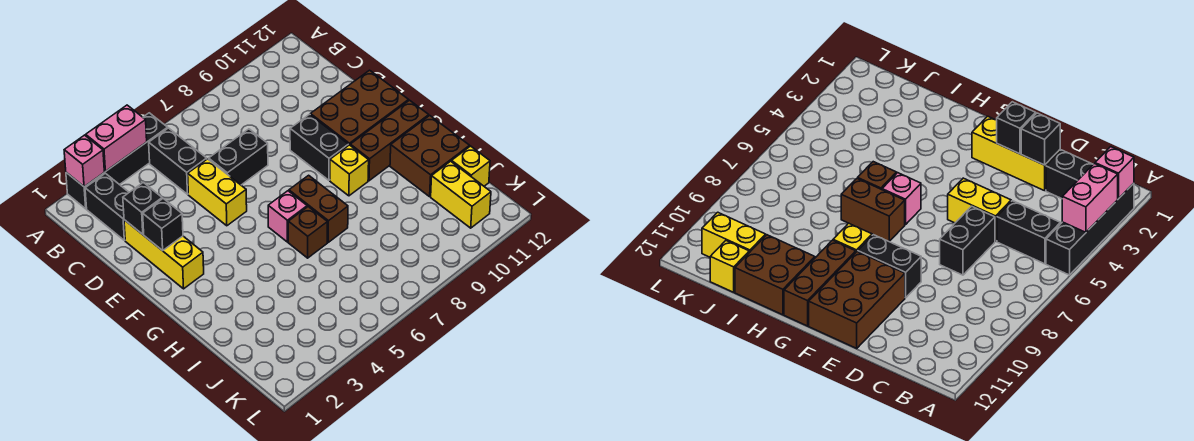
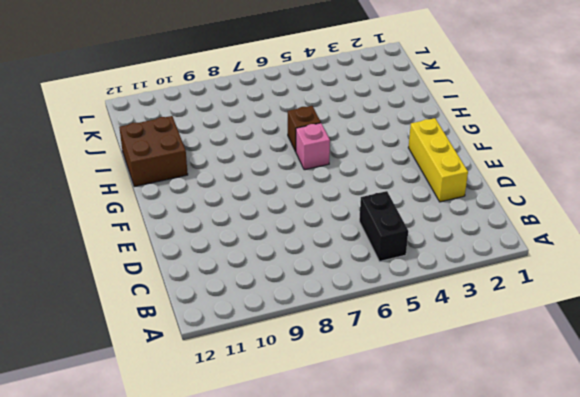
none -> black brick A2:A5 level 1
none -> black brick B2:C2 level 1
none -> yellow brick D5:E5 level 1

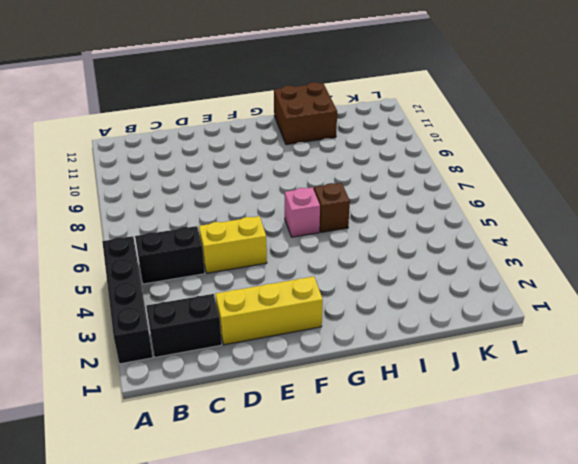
none -> black brick D6:D7 level 1
none -> black brick E9:F9 level 1
none -> brown brick E10:F12 level 1

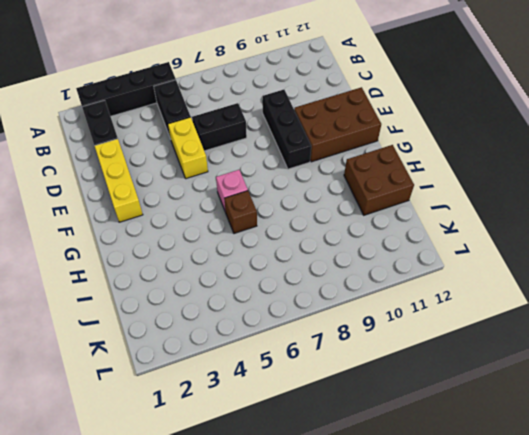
black brick D9:F9 level 1 -> black brick E9:F9 level 1
none -> brown brick G7:H7 level 1
none -> yellow brick G9 level 1
none -> brown brick G10:G12 level 1

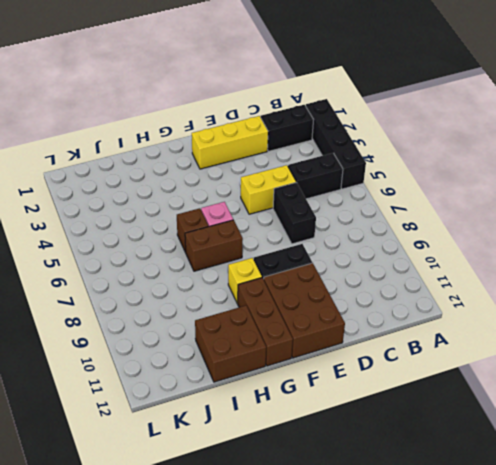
none -> yellow brick J11:K11 level 1
none -> yellow brick J12 level 1
none -> pink brick A2 level 2

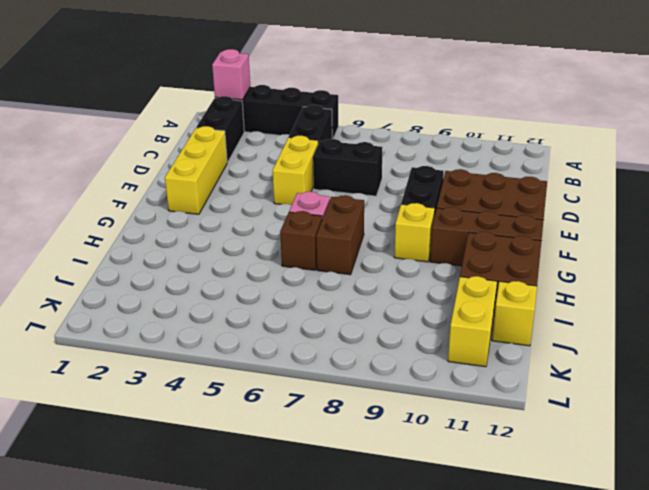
none -> pink brick A3:A4 level 2
none -> black brick D2 level 2
none -> black brick E2 level 2

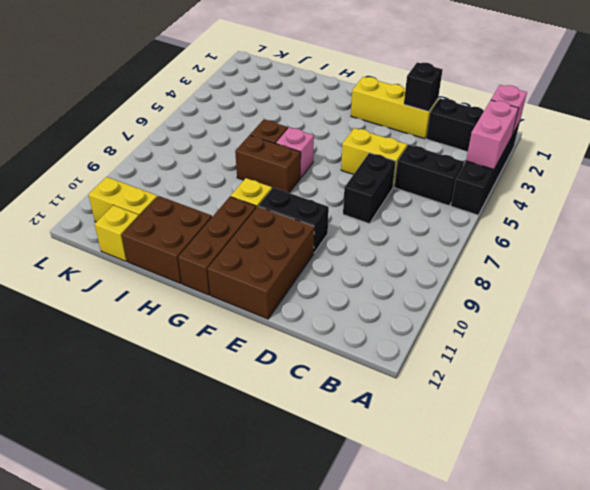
none -> black brick E2 level 2

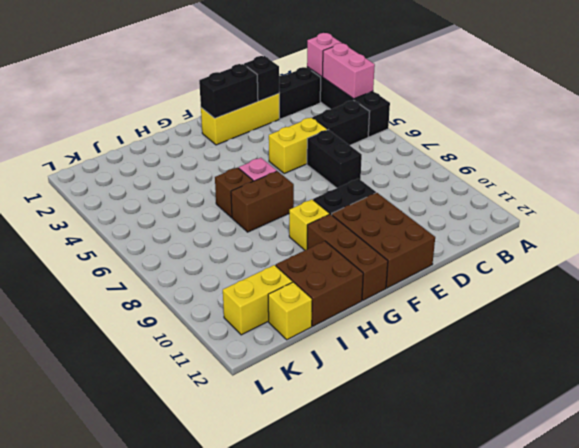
black brick E2:F2 level 2 -> black brick E2 level 2

